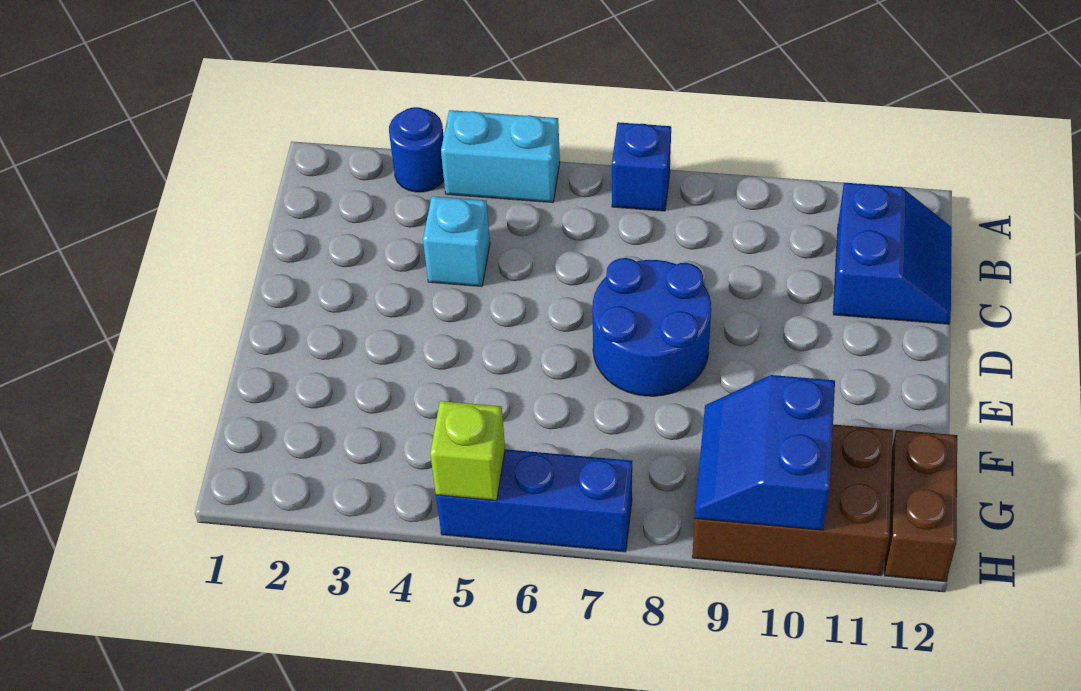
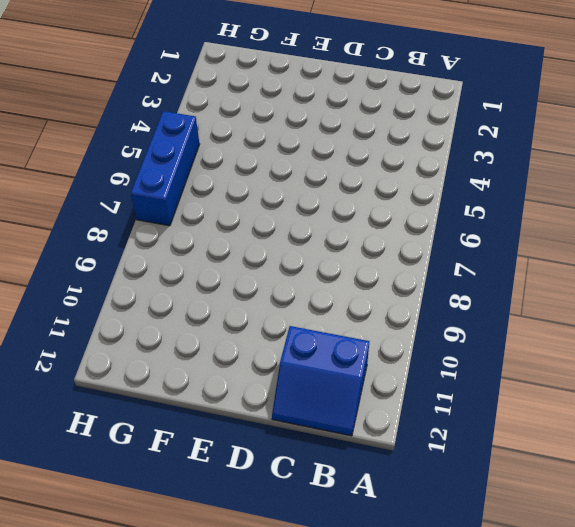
none -> blue round brick A3 level 1
none -> cyan brick A4:A5 level 1

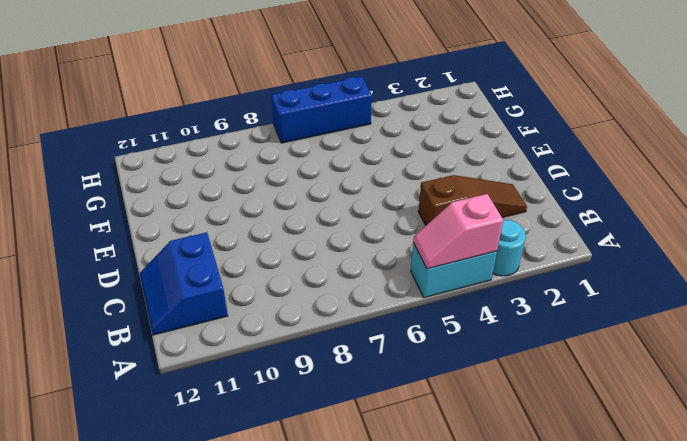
cyan round brick A3 level 1 -> blue round brick A3 level 1
pink slope A4:A5 level 2 top 4 -> none
brown slope C2:C4 level 1 top 4 -> cyan brick C4 level 1
none -> blue brick A7 level 1
none -> blue round brick D7:E8 level 1

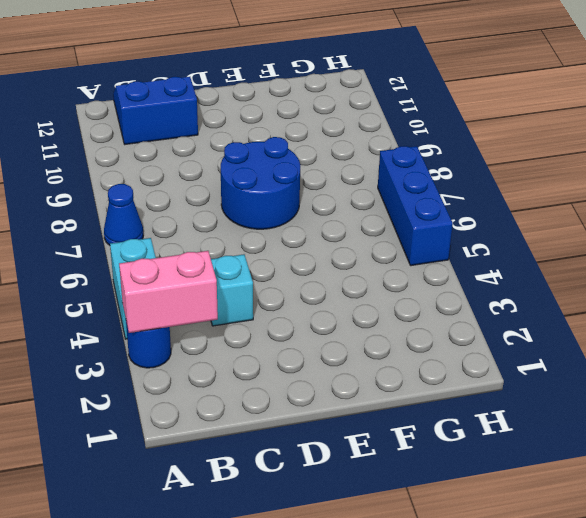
pink brick A3:B3 level 2 -> none
blue cone A7 level 1 -> blue brick A7 level 1
none -> brown brick G9:H11 level 1
none -> brown brick G12:H12 level 1

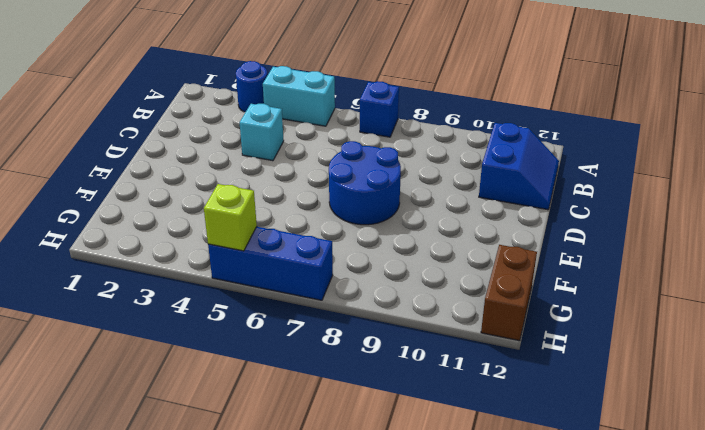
none -> brown brick G9:H11 level 1
none -> blue slope G9:H10 level 2 top 10

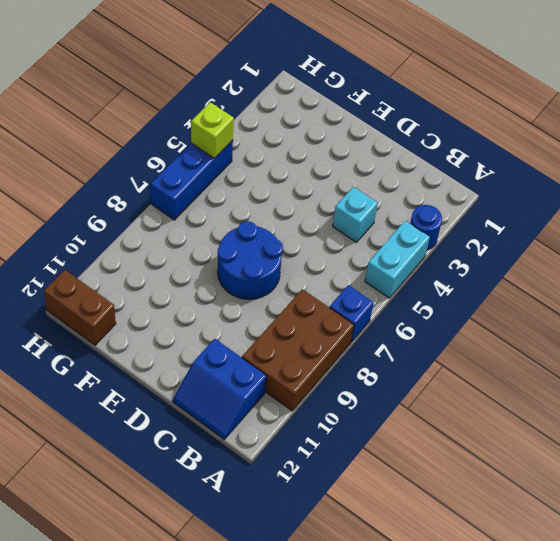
brown brick A8:B10 level 1 -> brown brick G9:H11 level 1
none -> blue slope G9:H10 level 2 top 10

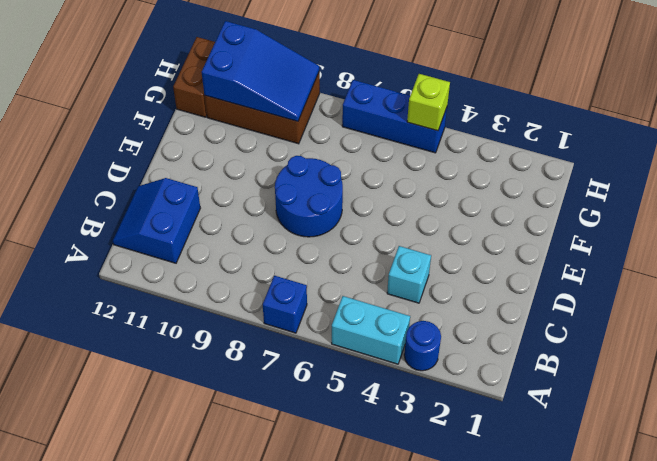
blue slope G9:H11 level 2 top 11 -> blue slope G9:H10 level 2 top 10

